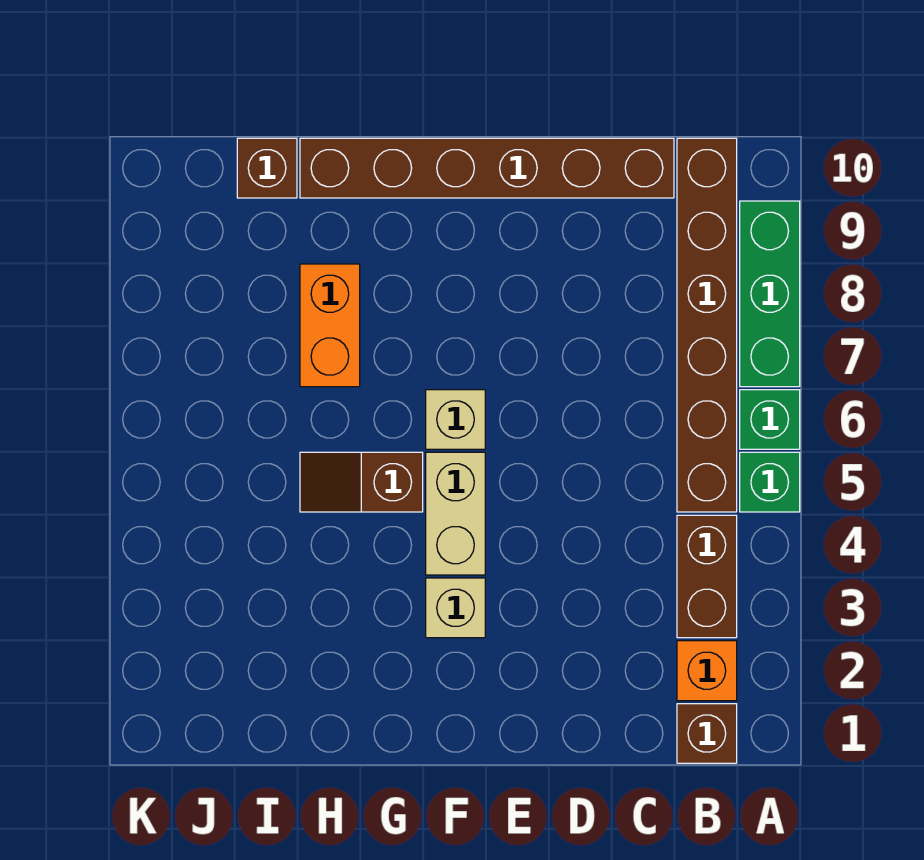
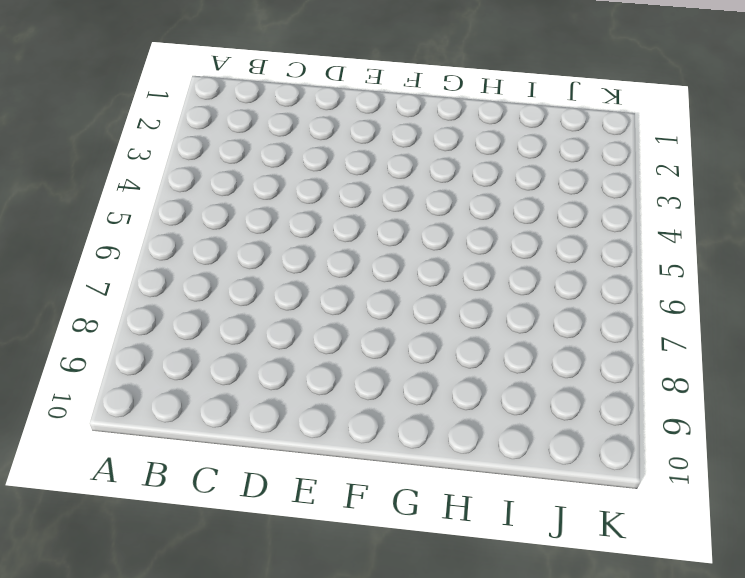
none -> green brick A5 level 1
none -> green brick A6 level 1
none -> green brick A7:A9 level 1

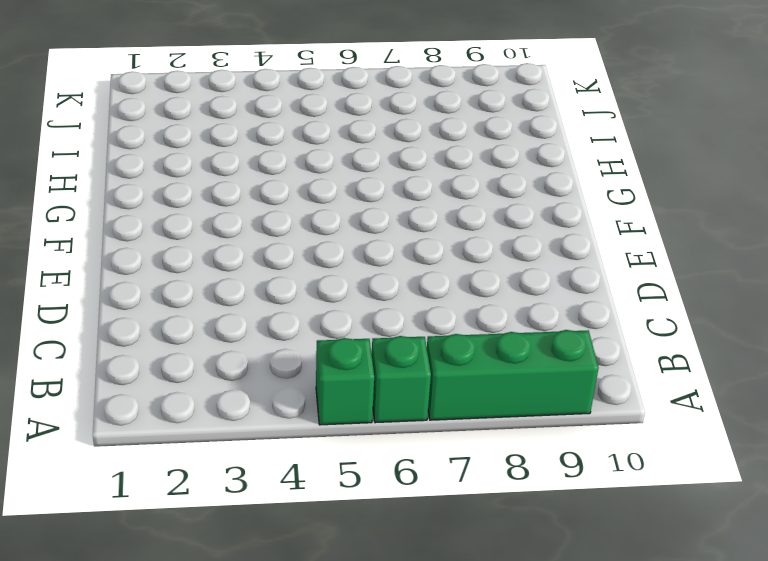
none -> brown brick B1 level 1
none -> orange brick B2 level 1
none -> brown brick B3:B4 level 1

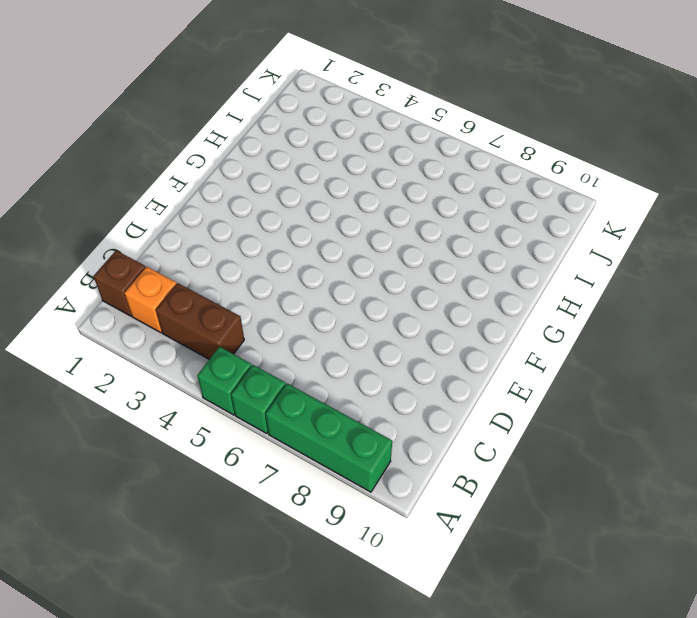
none -> brown brick B5:B10 level 1
none -> brown brick C10:H10 level 1
none -> tan brick F3 level 1

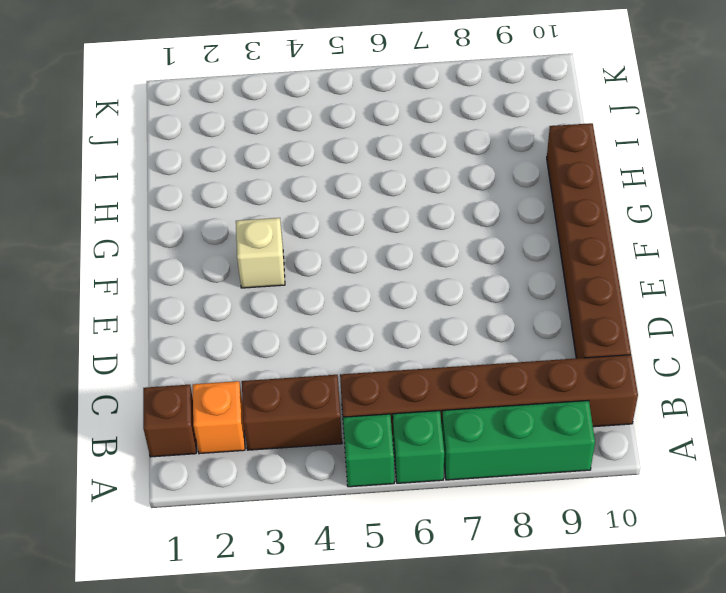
none -> tan brick F4:F5 level 1
none -> tan brick F6 level 1
none -> brown slope G5:H5 level 1 top G

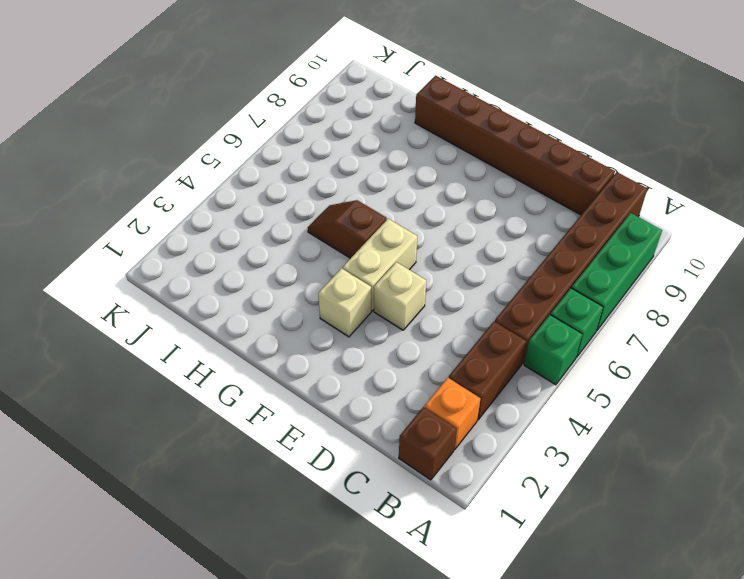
tan brick E4 level 1 -> tan brick F6 level 1
none -> orange brick H7:H8 level 1
none -> brown brick I10 level 1

